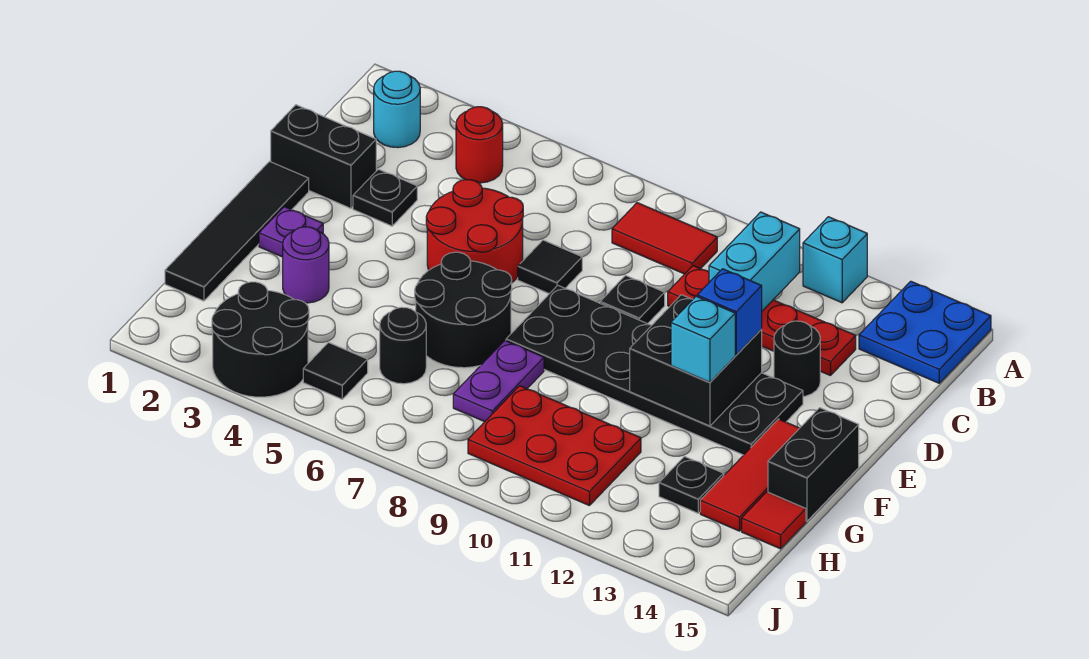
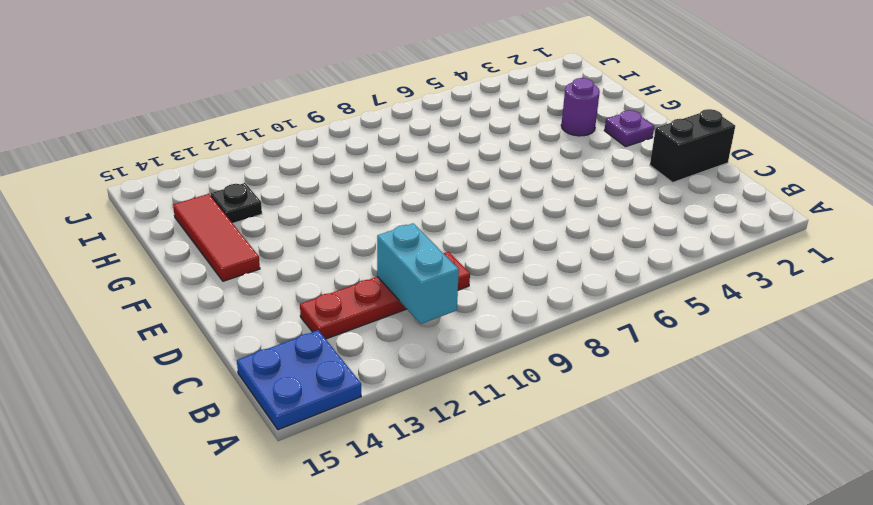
none -> cyan brick A12 level 1
none -> cyan round brick B2 level 1
none -> red round brick B4 level 1
none -> red tile B8:B9 level 1

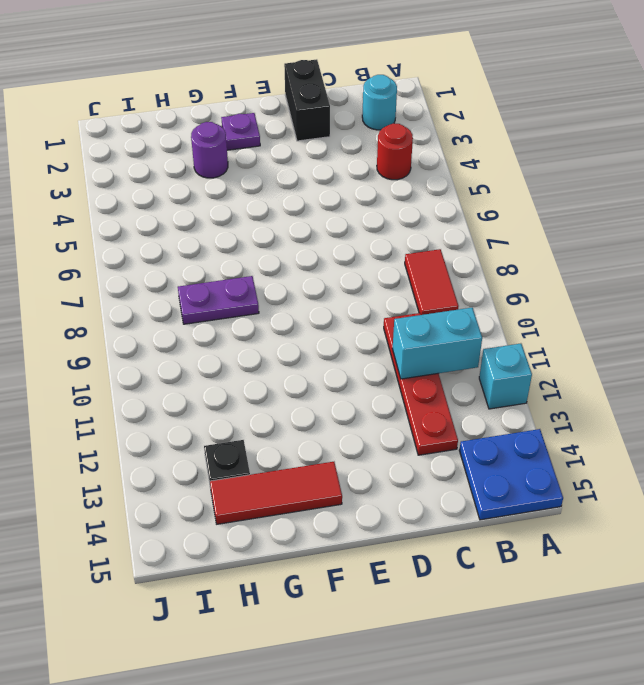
none -> black plate D3 level 1
none -> red round brick D5:E6 level 1
none -> black tile D7 level 1
none -> black plate D9 level 1

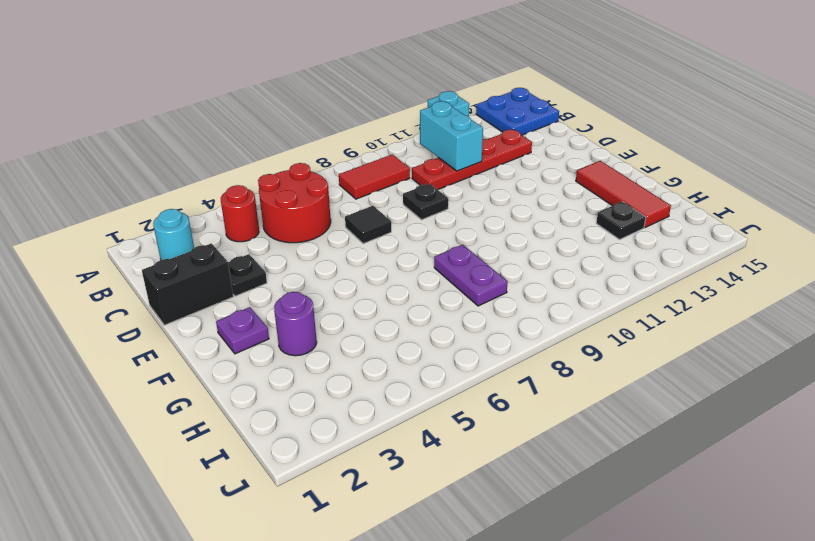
red round brick B5:C6 level 1 -> red round brick D5:E6 level 1
none -> black round brick D13 level 1
none -> black tile E1:H1 level 1
none -> black plate E8:F13 level 1
none -> black round brick F6:G7 level 1

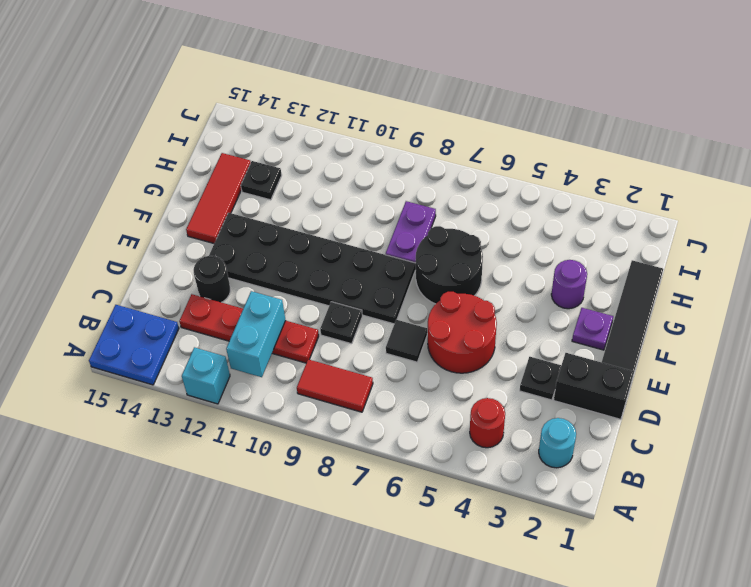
none -> black brick F15:G15 level 1
none -> black round brick H6 level 1
none -> red plate H9:I11 level 1
none -> red tile H15 level 1

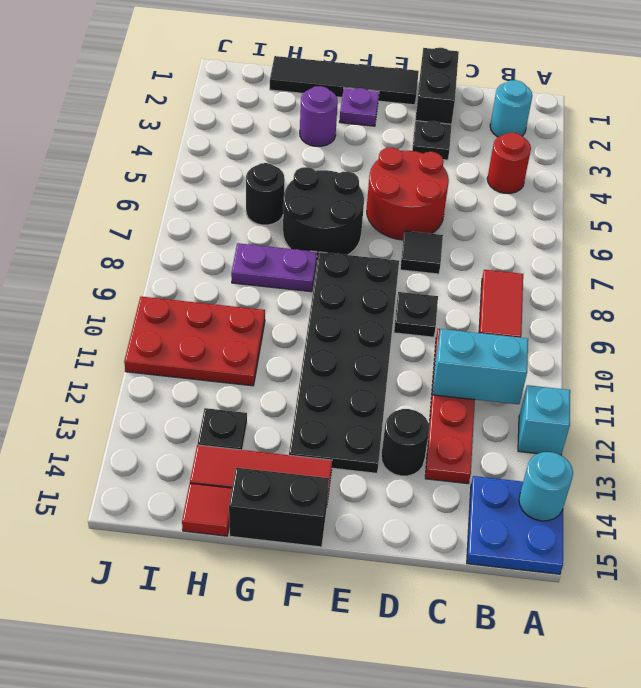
cyan round brick A14 level 2 -> none
red plate H10:J11 level 1 -> red plate H9:I11 level 1
none -> black round brick I3:J4 level 1
none -> black tile I5 level 1
none -> black brick E11:F12 level 2
none -> blue brick E12 level 3

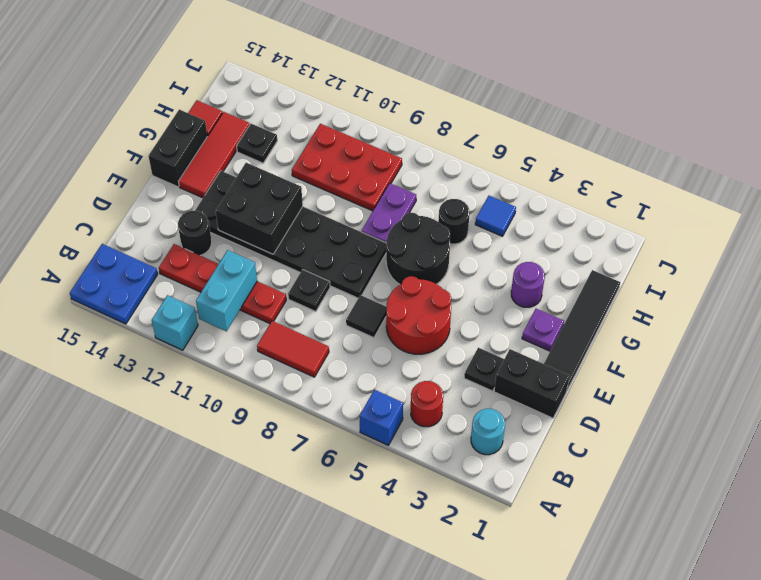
blue brick A5 level 1 -> blue brick E12 level 3
blue tile I5 level 1 -> black tile I5 level 1
none -> black round brick I3:J4 level 1
none -> cyan brick F12 level 3

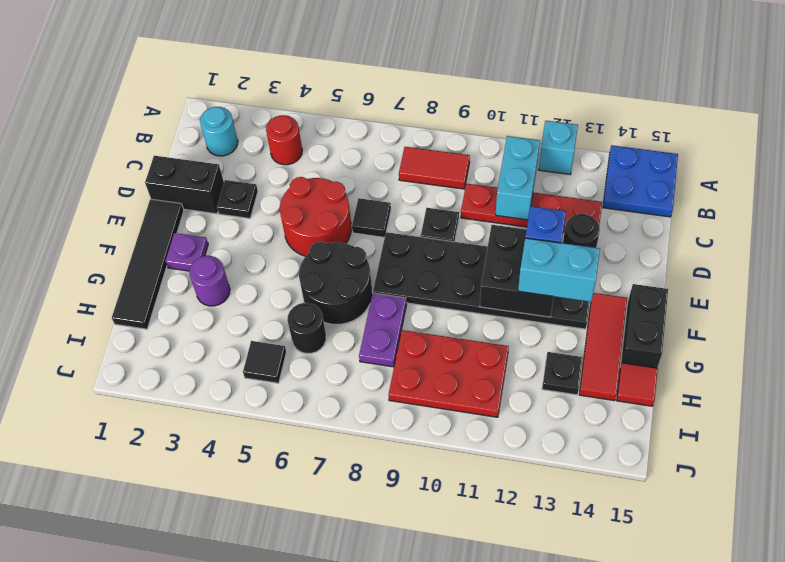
cyan brick F12:F13 level 3 -> cyan brick F12 level 3
none -> black round brick I3:J4 level 1

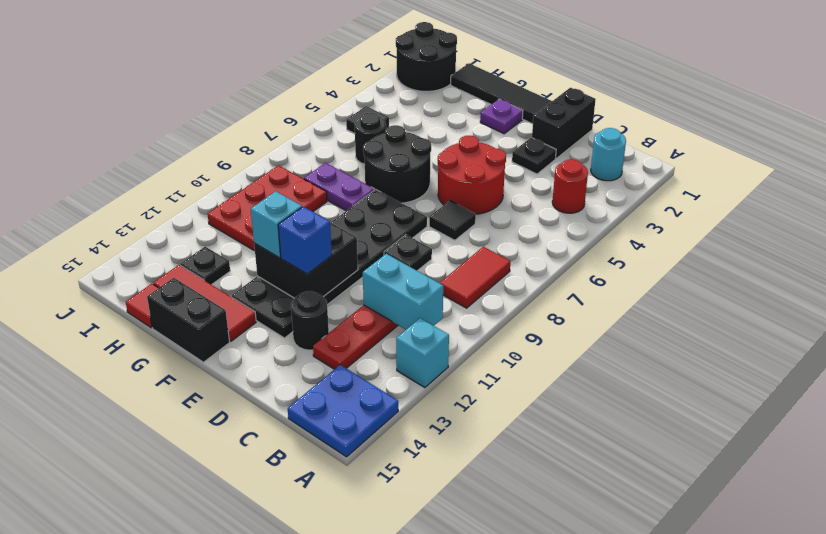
black round brick I1:J2 level 1 -> black round brick I3:J4 level 1
none -> purple round brick G3 level 1

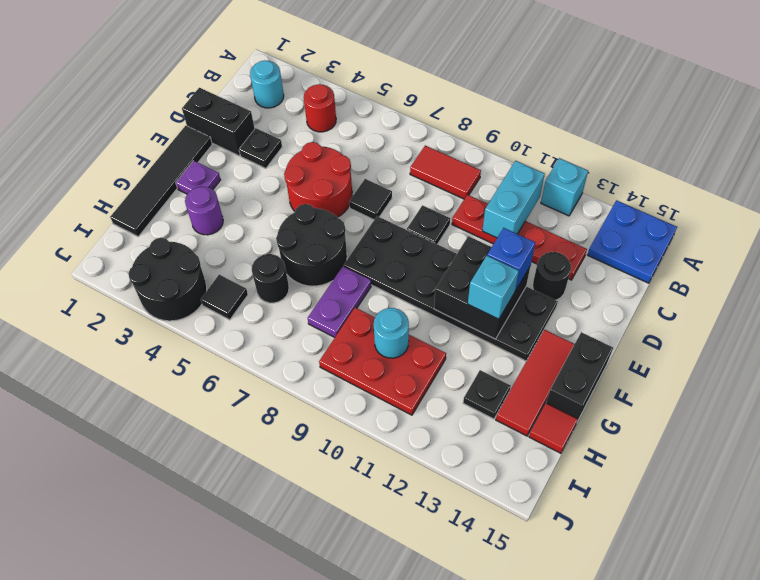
cyan round brick H10 level 2 -> none

